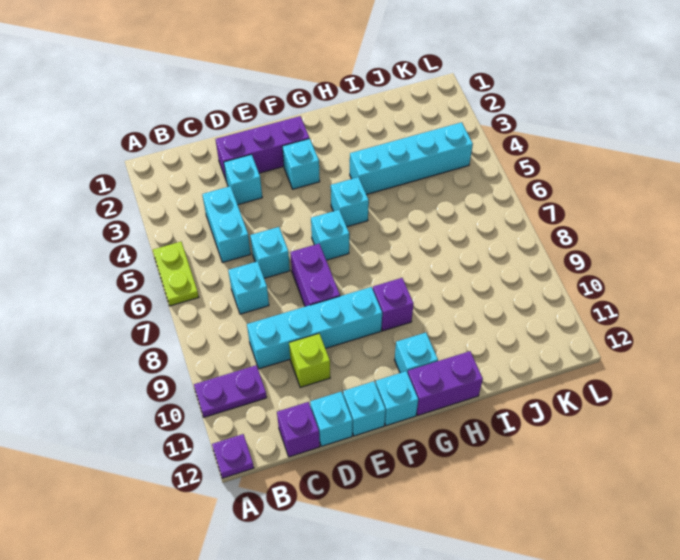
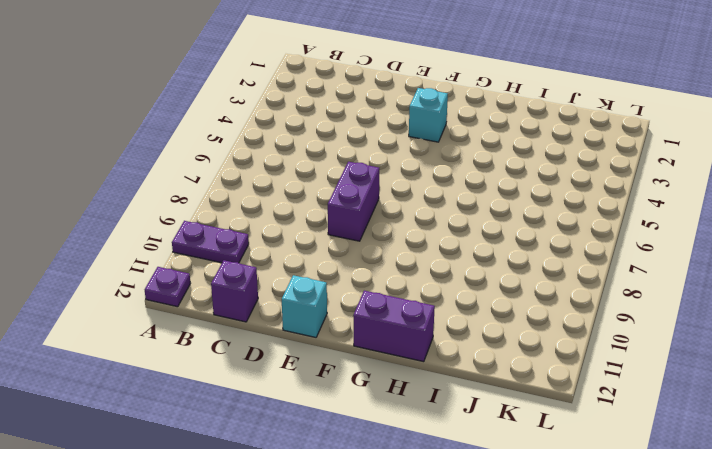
none -> lime plate A5:A6 level 1
none -> cyan brick C4:C5 level 1
none -> cyan brick C7 level 1

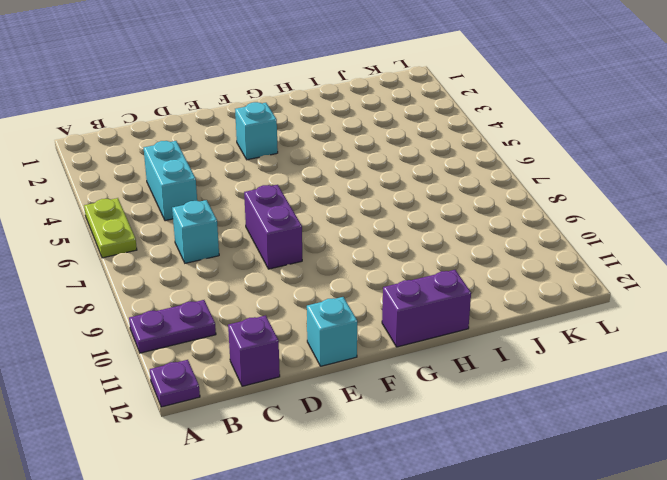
none -> cyan brick C9:F9 level 1
none -> purple brick D2:F2 level 1
none -> cyan brick D3 level 1

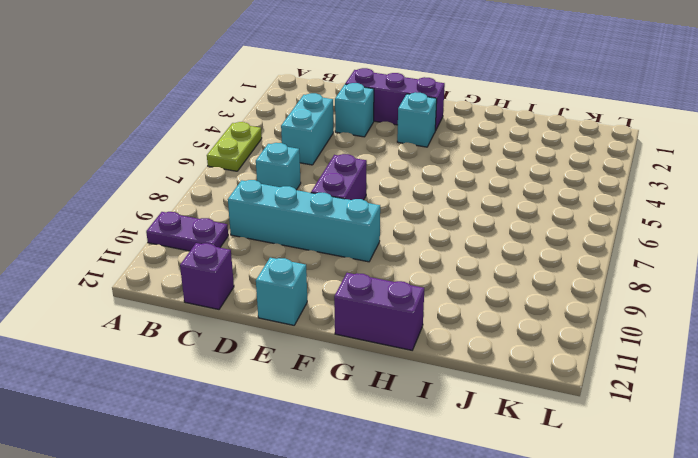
none -> purple plate A12 level 1
none -> cyan brick D6 level 1
none -> lime brick D10 level 1

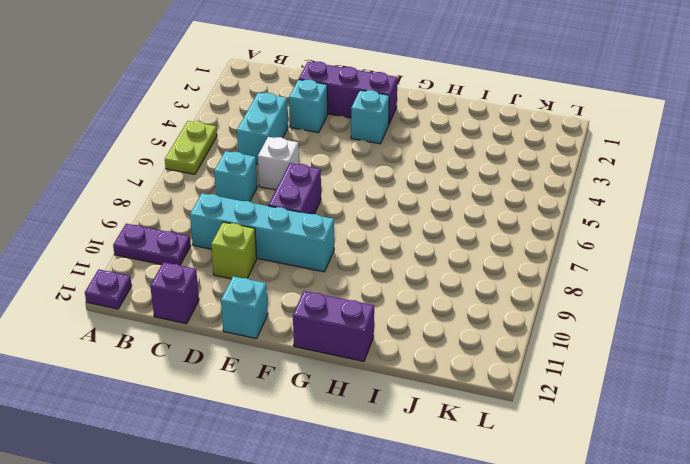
white brick D6 level 1 -> cyan brick D6 level 1
none -> cyan brick D12 level 1
none -> cyan brick F6 level 1
none -> cyan brick F12 level 1

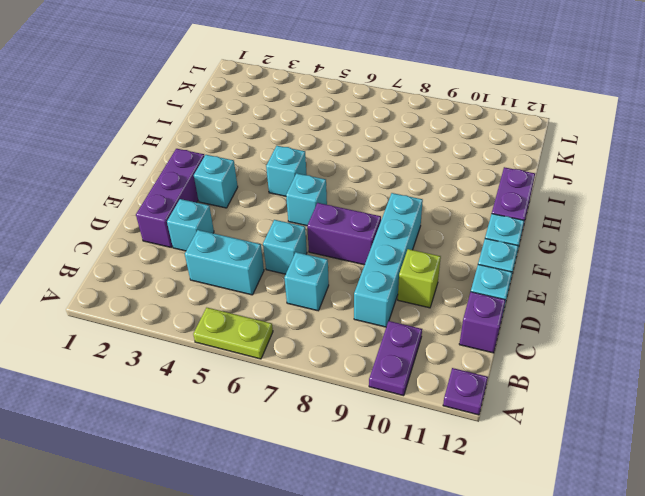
none -> purple brick G9 level 1
none -> cyan brick G11 level 1
none -> cyan brick H4:K4 level 1

